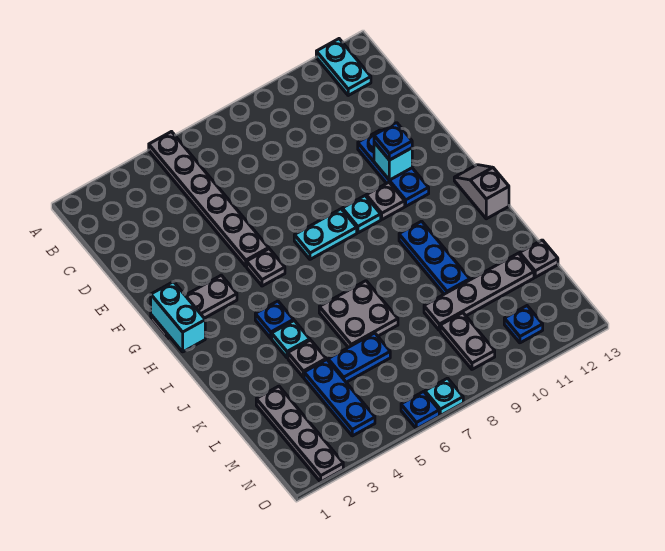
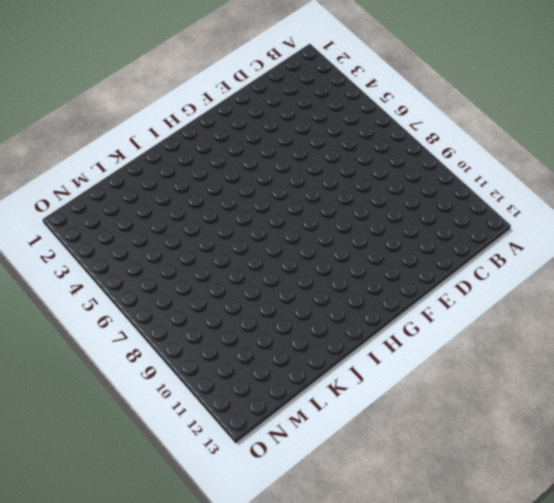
none -> grey plate A5:F5 level 1
none -> cyan plate A12:B12 level 1
none -> blue plate E11:G11 level 1

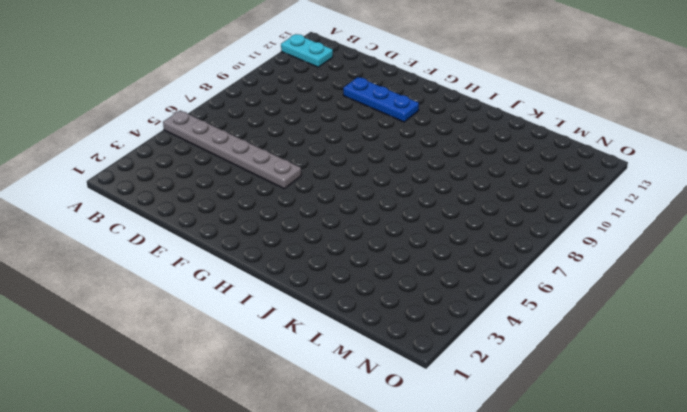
none -> grey plate G1:G3 level 1
none -> grey plate G5 level 1
none -> cyan plate G7:G8 level 1

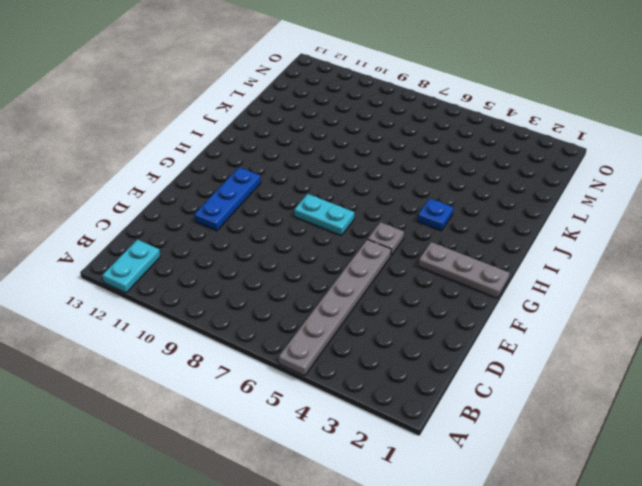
none -> cyan plate G9 level 1
none -> grey plate G10 level 1
none -> grey slope H13:I13 level 1 top I

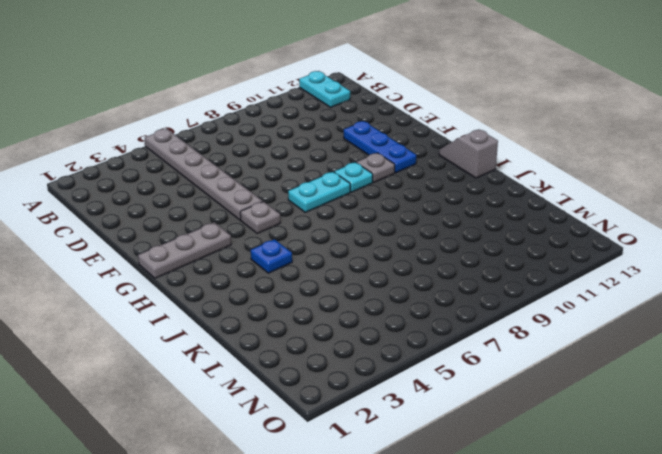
none -> blue plate I10:K10 level 1
none -> cyan plate J4 level 1
none -> grey plate J6:K7 level 1

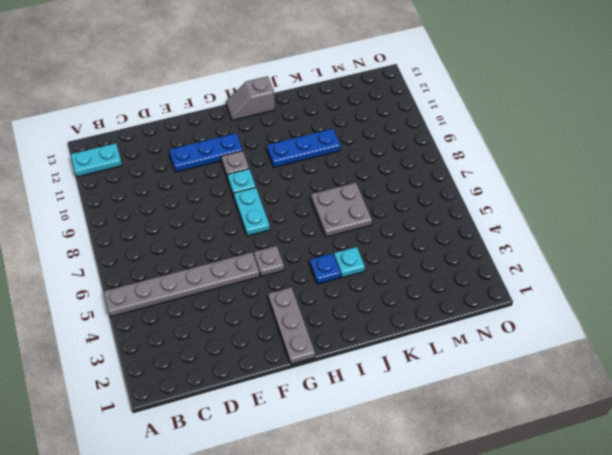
none -> grey plate K4 level 1
none -> grey plate L2:O2 level 1
none -> blue plate L4:N4 level 1

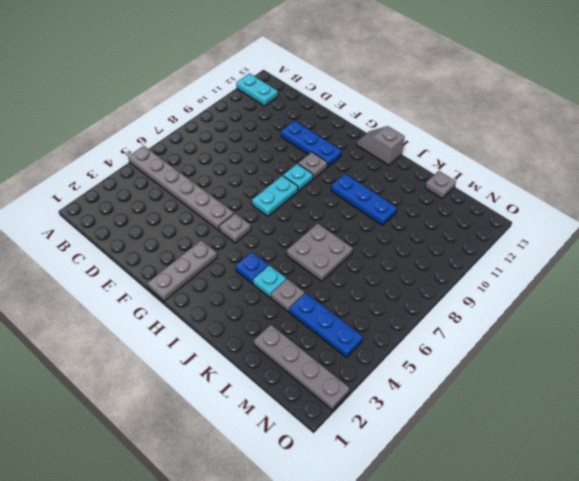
none -> blue plate L5:L6 level 1
none -> grey plate L9:L12 level 1
none -> grey plate M9:N9 level 1

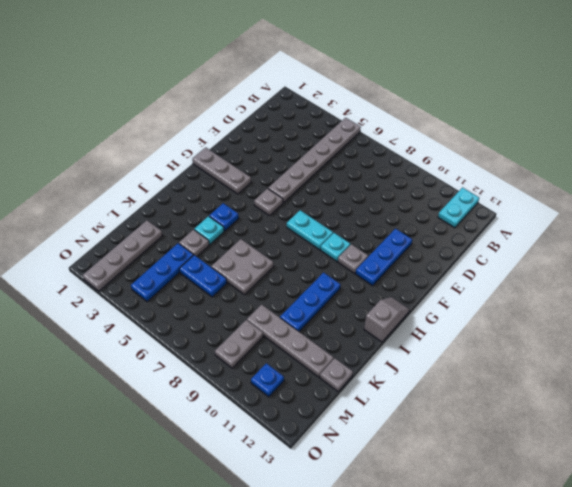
none -> blue plate O6 level 1
none -> cyan plate O7 level 1
none -> cyan brick F11 level 2

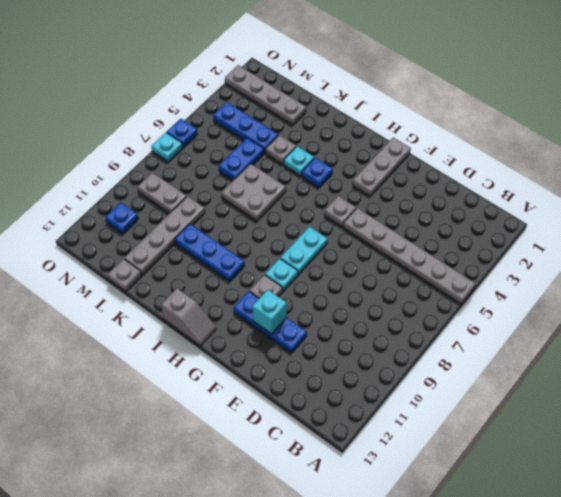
none -> cyan plate A12:B12 level 1
none -> cyan brick G1:H1 level 2
none -> blue plate F11 level 3

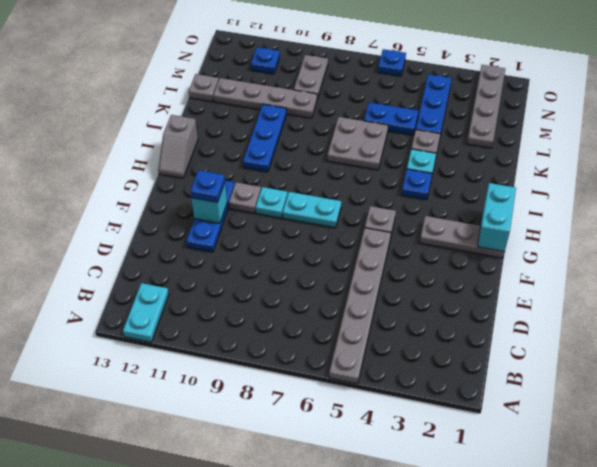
none -> cyan plate O7 level 1

